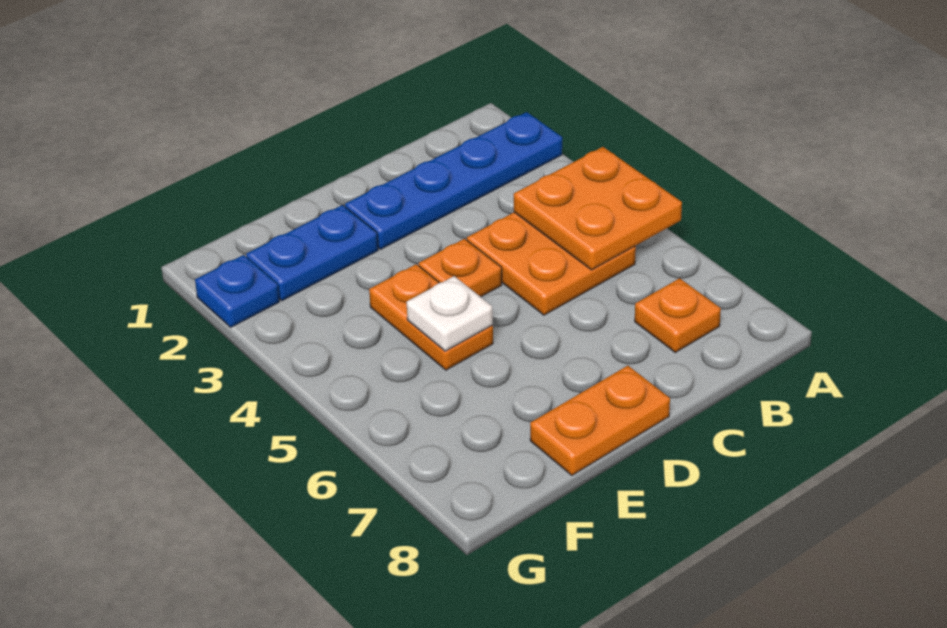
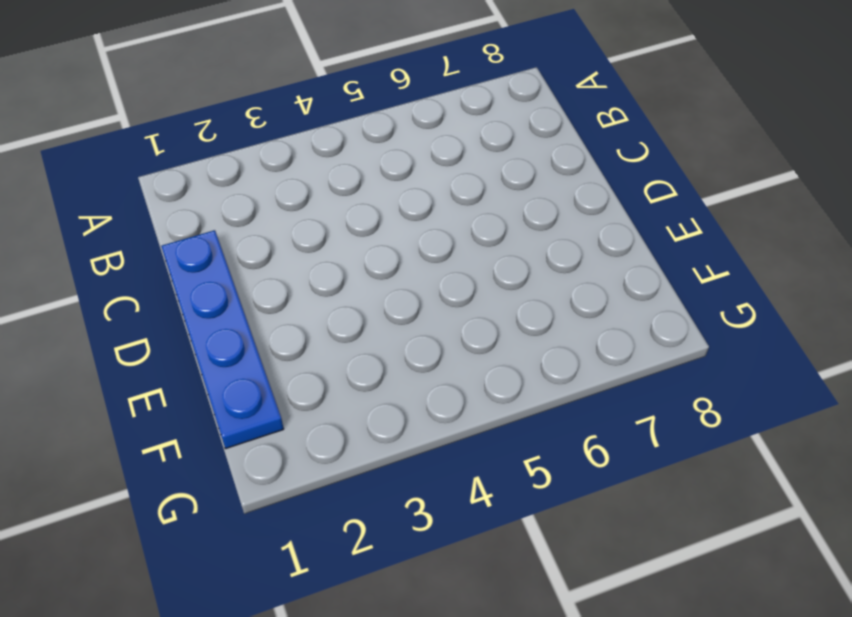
blue plate C1:F1 level 1 -> blue plate A2:D2 level 1
none -> orange plate B4:C5 level 1
none -> orange plate B7 level 1

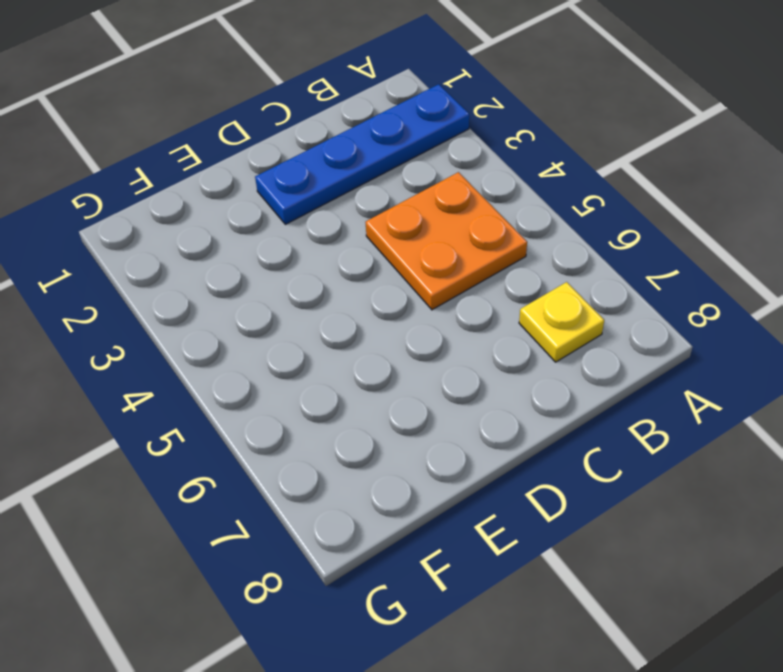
yellow plate B7 level 1 -> orange plate B7 level 1
none -> orange plate D4 level 1
none -> orange plate D8:E8 level 1

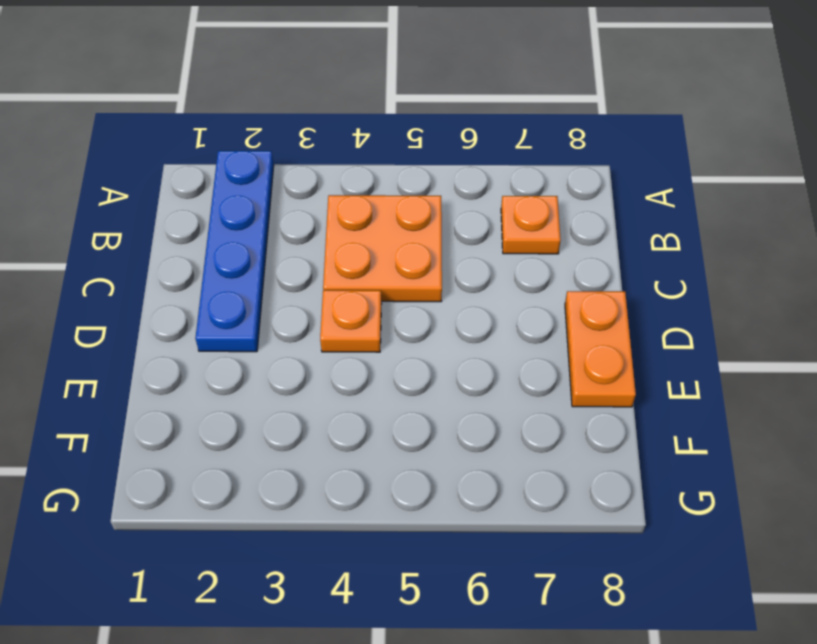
none -> blue plate E2:F2 level 1
none -> orange plate E4:E5 level 1

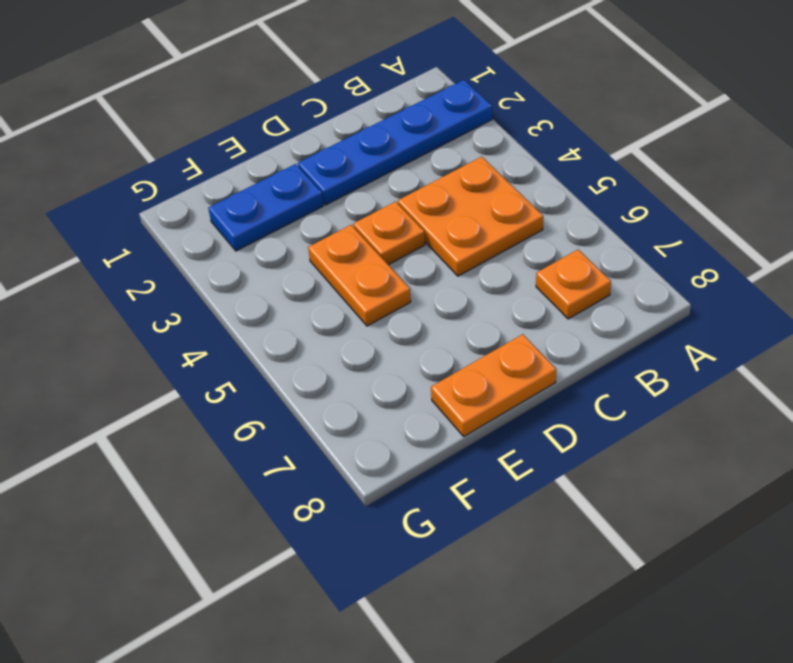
none -> blue plate G2 level 1
none -> orange plate A4:B5 level 2

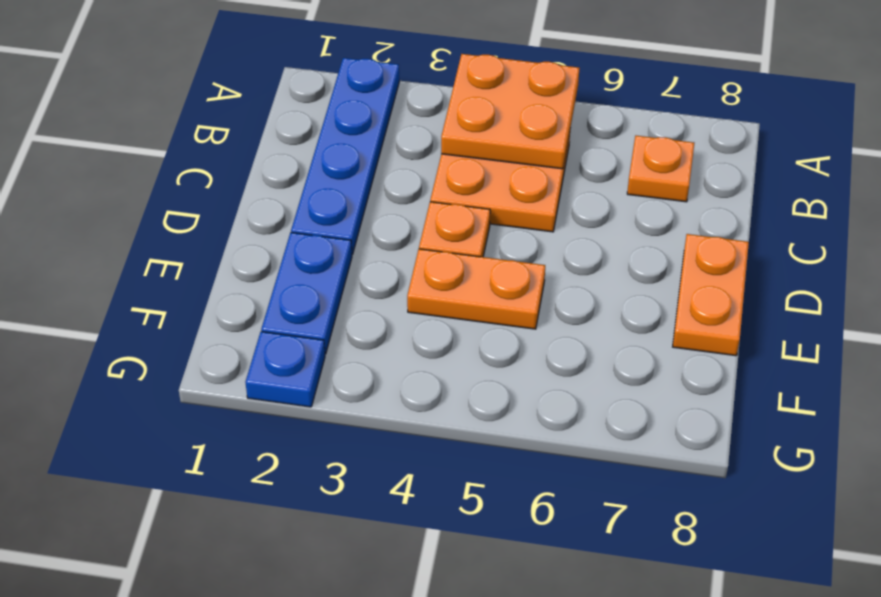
none -> white plate E5 level 2

